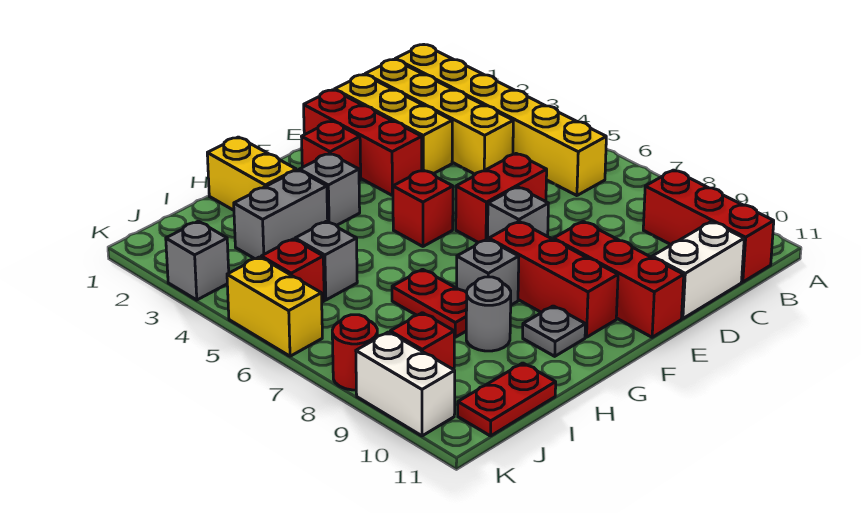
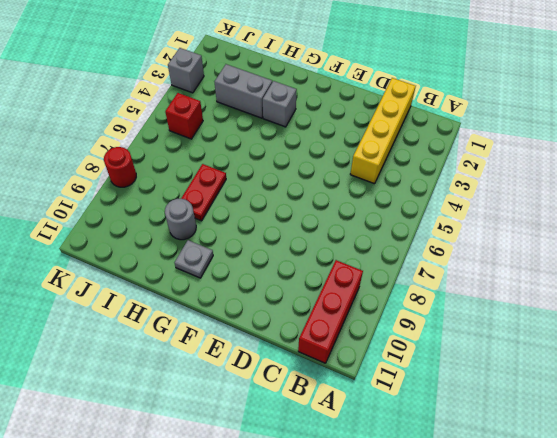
none -> yellow brick B1:B6 level 1
none -> white brick C11:D11 level 1
none -> yellow brick D1:D3 level 1

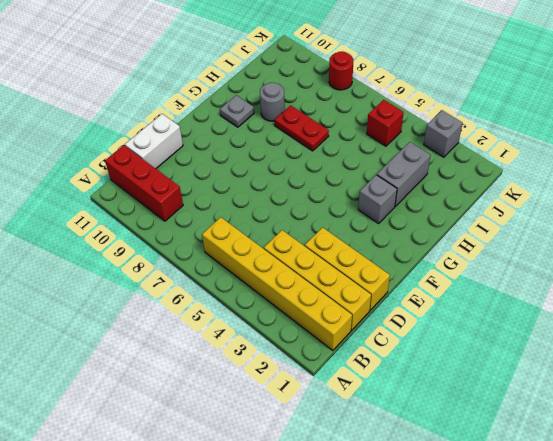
none -> red brick D6:E6 level 1
none -> red brick E1:E3 level 1
none -> grey brick E7 level 1

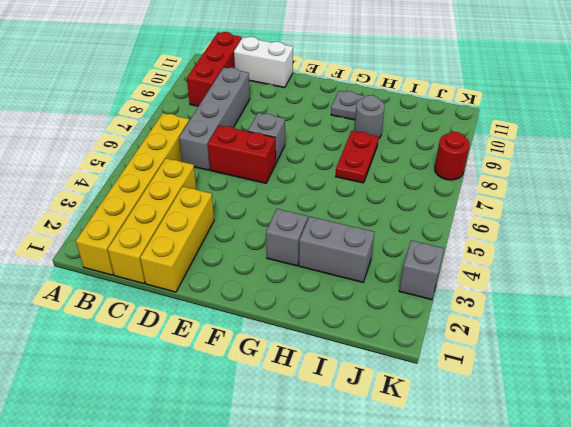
grey brick C6:C9 level 1 -> none
none -> red brick E1:E3 level 1
none -> red brick E9:E11 level 1
none -> red brick F2 level 1

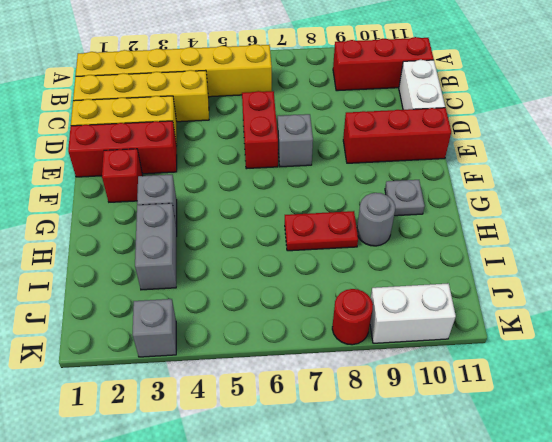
none -> red brick F5 level 1
none -> red brick F8:F10 level 1
none -> grey brick G8 level 1

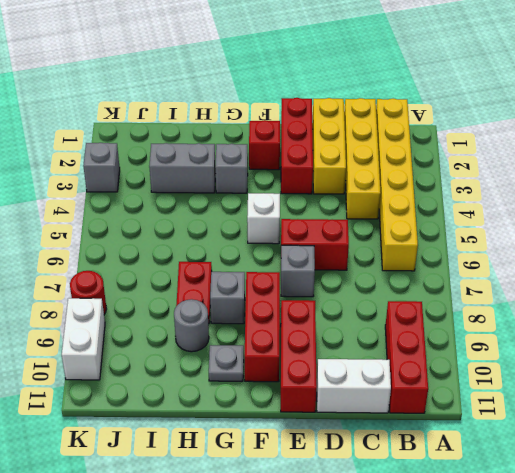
white brick F5 level 1 -> red brick F5 level 1
none -> yellow brick H1:H2 level 1
none -> grey brick I5 level 1
none -> red plate I11:J11 level 1

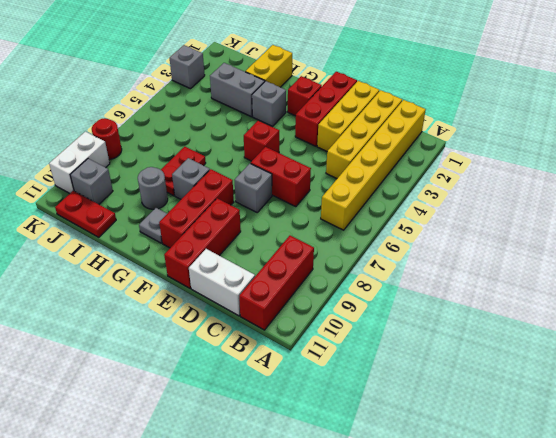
grey brick J10 level 1 -> grey brick I5 level 1
none -> red brick J5 level 1
none -> red brick J9 level 1
none -> yellow brick K5:K6 level 1

